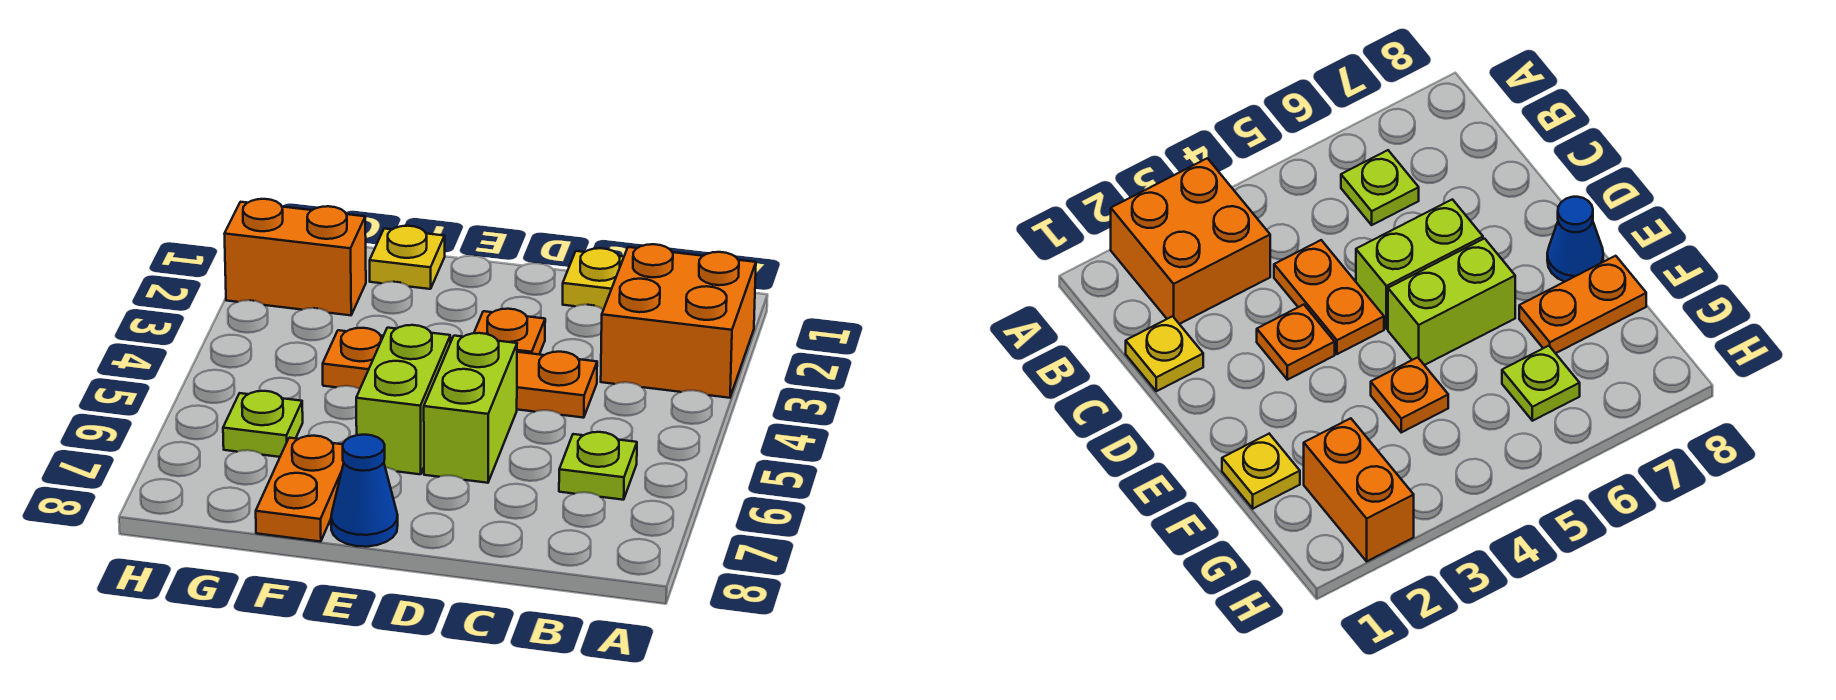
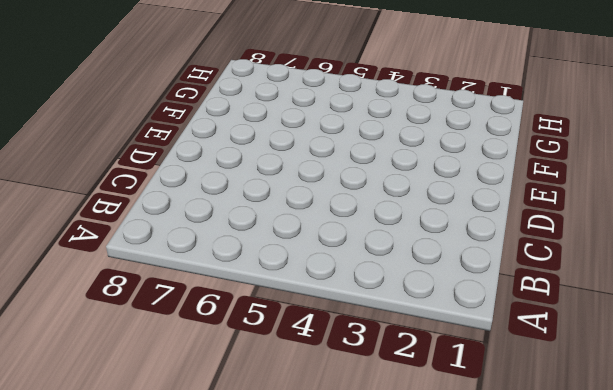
none -> orange brick A2:B3 level 1
none -> lime plate B6 level 1
none -> yellow plate C1 level 1

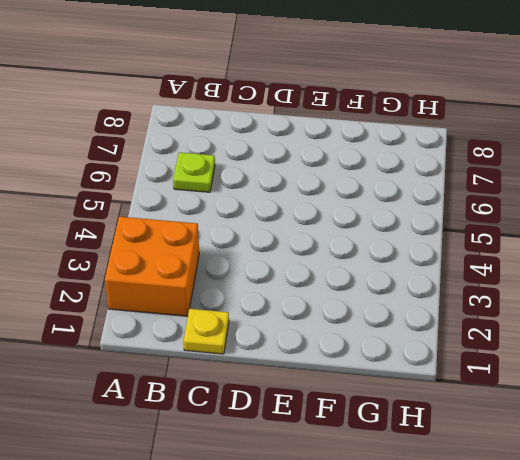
none -> orange plate C4:D4 level 1
none -> orange plate D3 level 1
none -> lime brick D5:D6 level 1

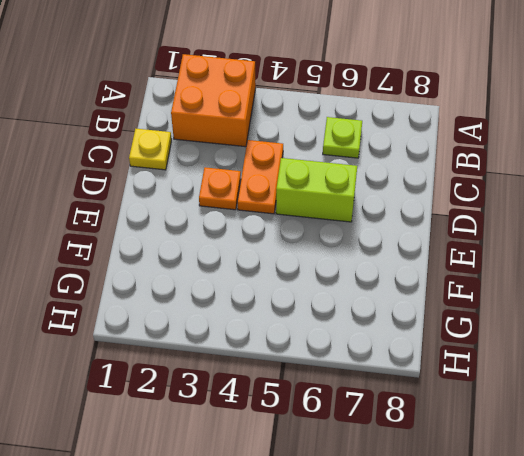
none -> lime brick E5:E6 level 1
none -> blue cone E8 level 1
none -> yellow plate F1 level 1

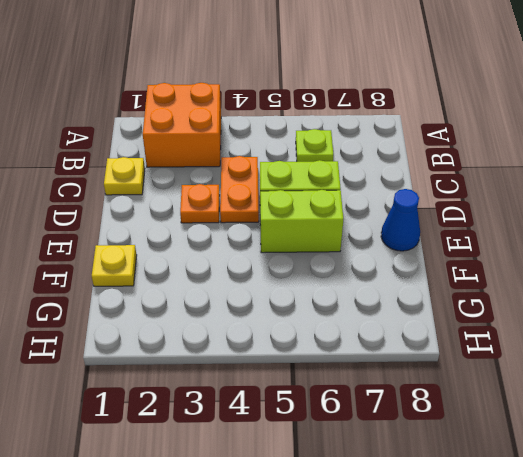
none -> orange plate F4 level 1
none -> orange plate F7:F8 level 1
none -> orange brick G2:H2 level 1

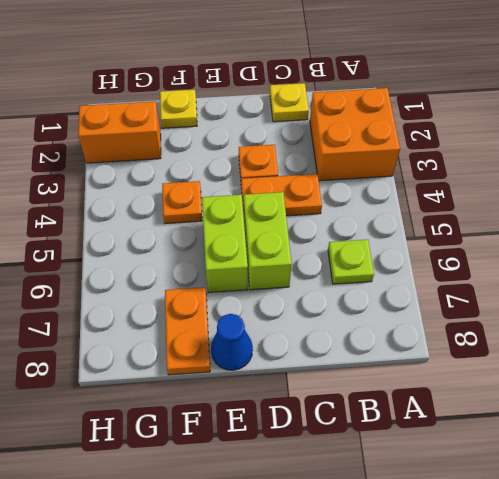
none -> lime plate G6 level 1

